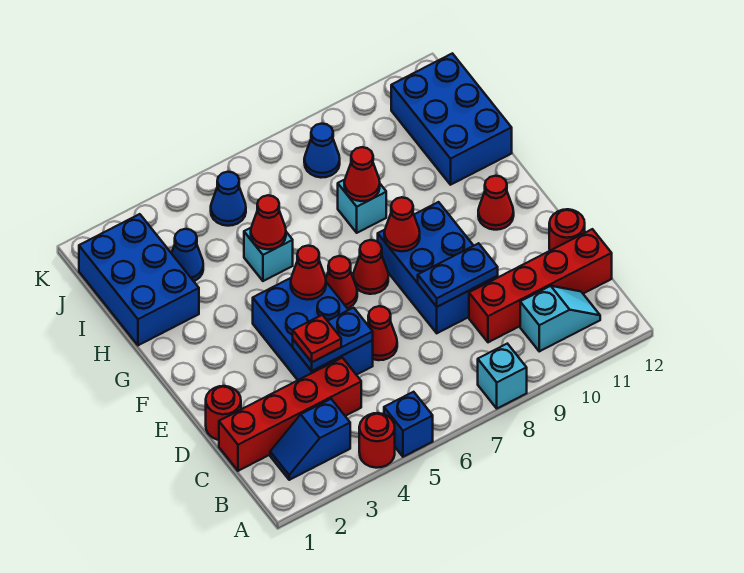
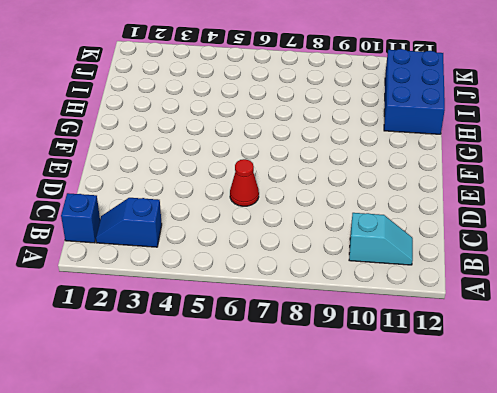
blue brick B1 level 1 -> blue brick A5 level 1
none -> red round brick A4 level 1
none -> cyan brick A8 level 1
none -> red brick C1:C4 level 1

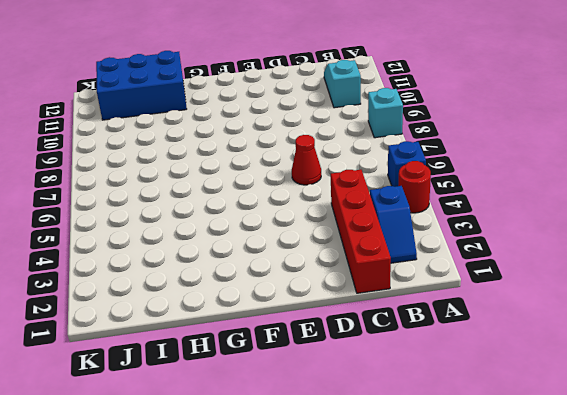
none -> red brick C9:C12 level 1
none -> red round brick D1 level 1
none -> blue brick D4:F5 level 1

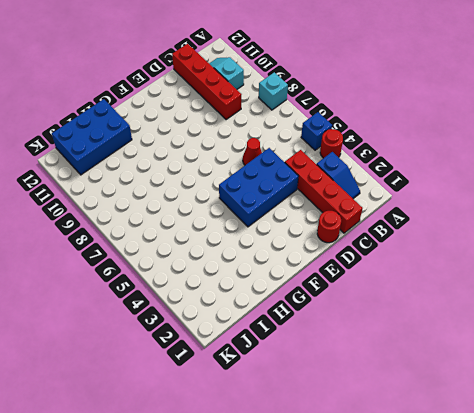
none -> blue brick D8:F9 level 1
none -> red round brick D12 level 1
none -> red cone F6 level 1

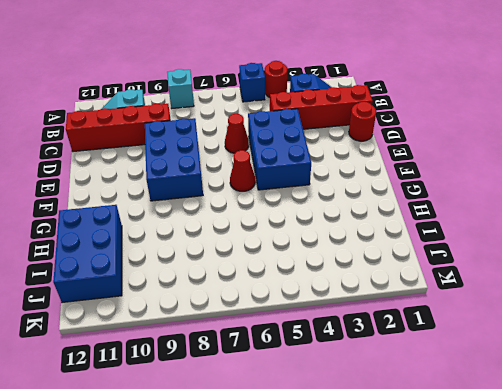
none -> red round brick D12 level 1
none -> red cone F7 level 1
none -> red cone F11 level 1

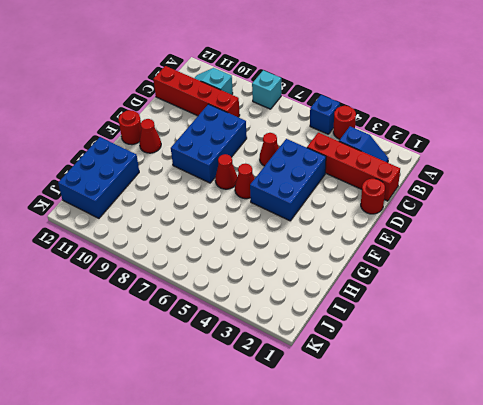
red round brick F12 level 1 -> red round brick D12 level 1
none -> blue brick H1:J2 level 1
none -> cyan brick H5 level 1
none -> cyan brick H8 level 1

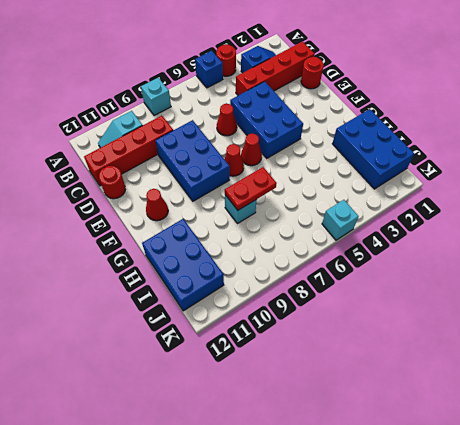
red plate H7:H8 level 2 -> red cone H8 level 2
cyan brick K5 level 1 -> cyan brick H5 level 1
none -> blue cone I3 level 1
none -> blue cone J5 level 1
none -> blue cone J8 level 1

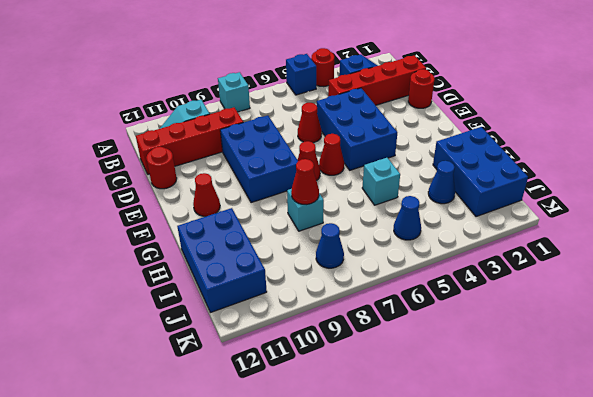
none -> blue plate D4:D5 level 2
none -> blue plate D8:D9 level 2
none -> red cone F5 level 2

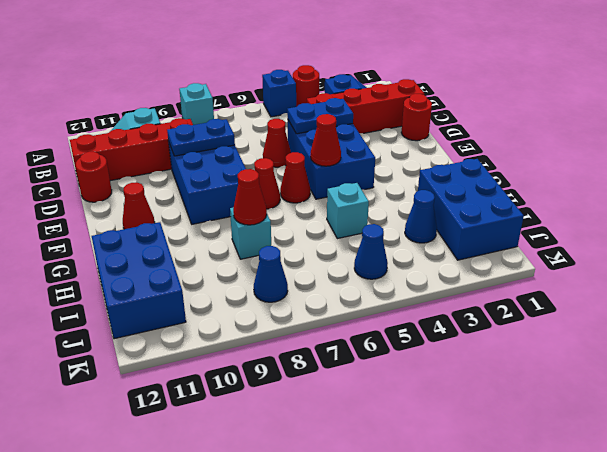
none -> red cone F8 level 2
none -> red cone H5 level 2
none -> red plate D4 level 3

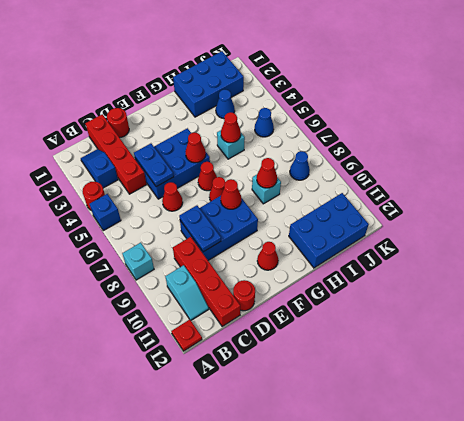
red plate A12 level 1 -> red plate D4 level 3

